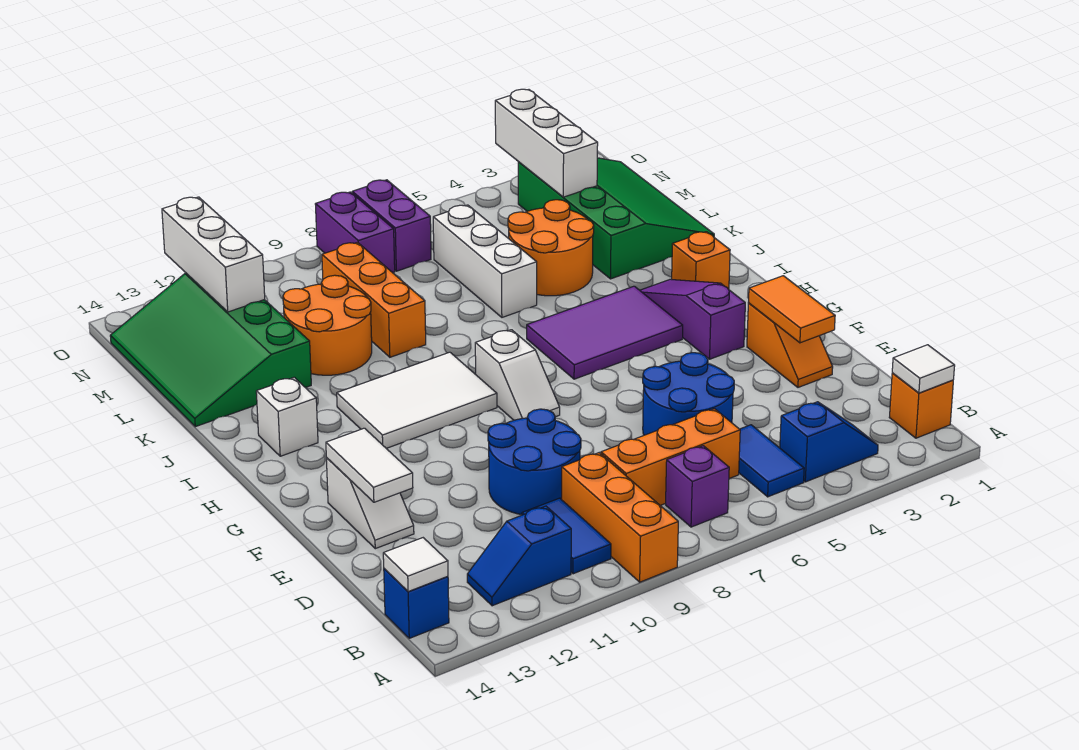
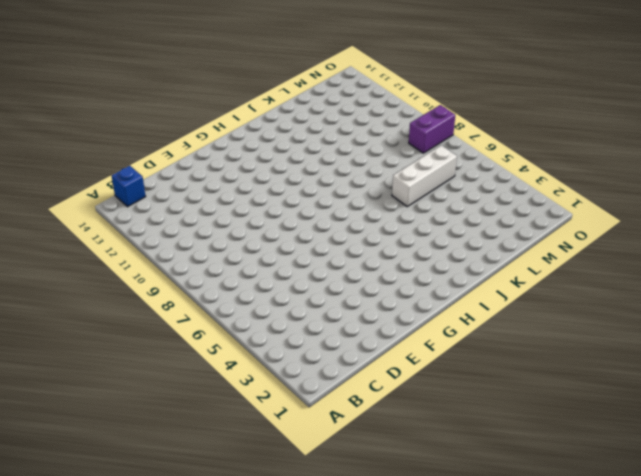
none -> orange brick A9:C9 level 1
none -> orange brick B1 level 1
none -> blue slope B3:B4 level 1 top 4
none -> blue tile B5:C5 level 1

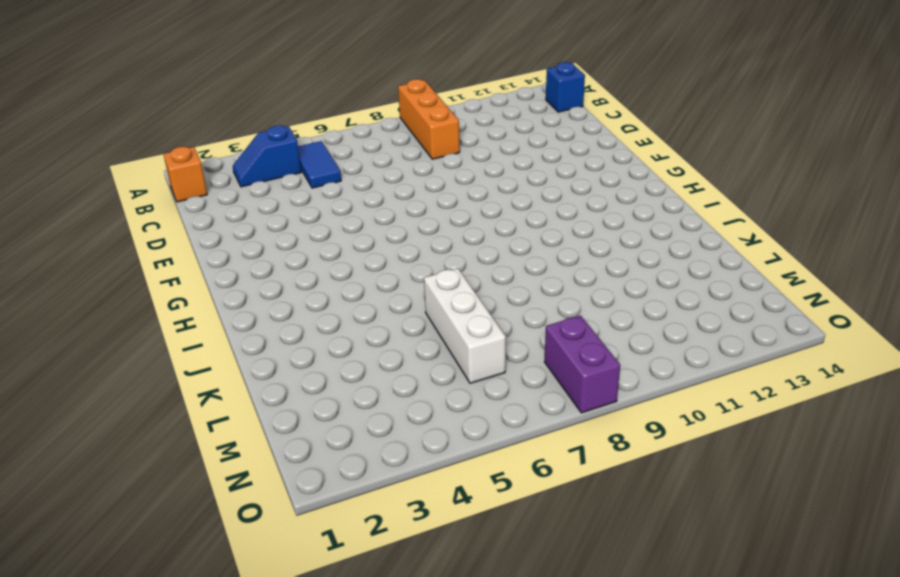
none -> purple brick B7 level 1
none -> blue tile B10:C10 level 1
none -> blue slope B11:B12 level 1 top 11
none -> orange brick C6:C8 level 1

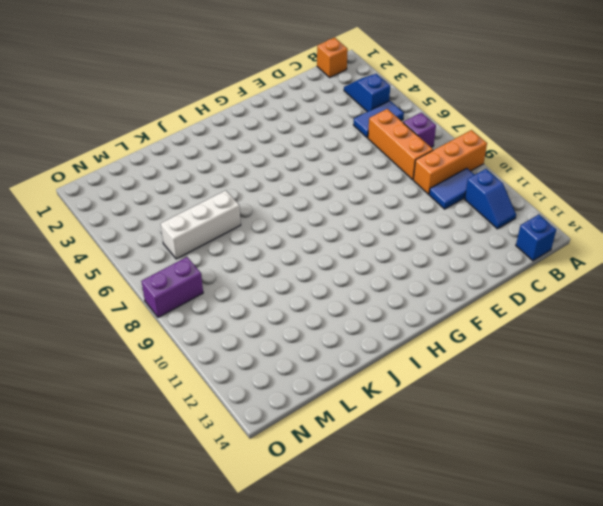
none -> blue round brick D5:E6 level 1
none -> blue round brick D9:E10 level 1
none -> orange slope E2:F2 level 1 top F
none -> white slope E13:F13 level 1 top F

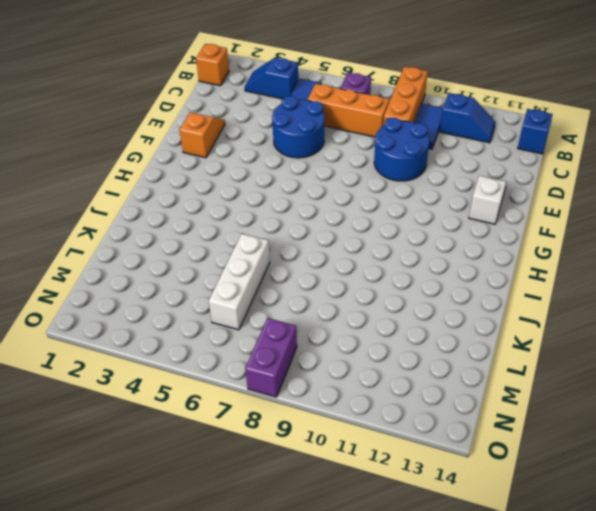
none -> purple slope G3:I3 level 1 top G
none -> white slope G8:H8 level 1 top H
none -> purple tile H4:I6 level 1
none -> white tile H9:I11 level 1

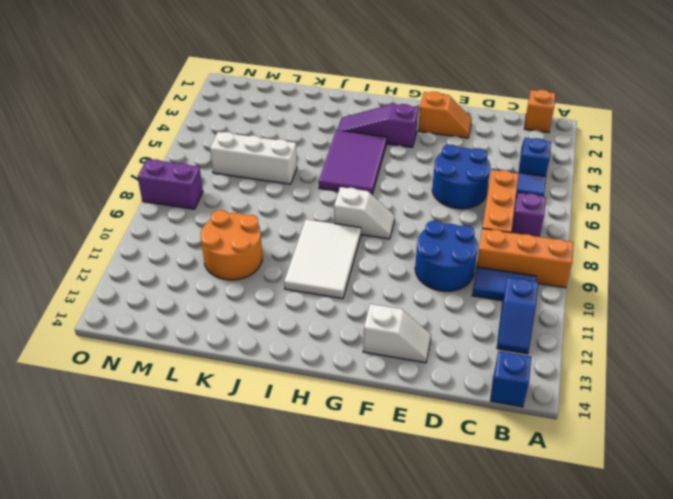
none -> orange brick I2 level 1
none -> white brick I13 level 1
none -> green slope K1:N3 level 1 top 3
none -> orange round brick K4:L5 level 1

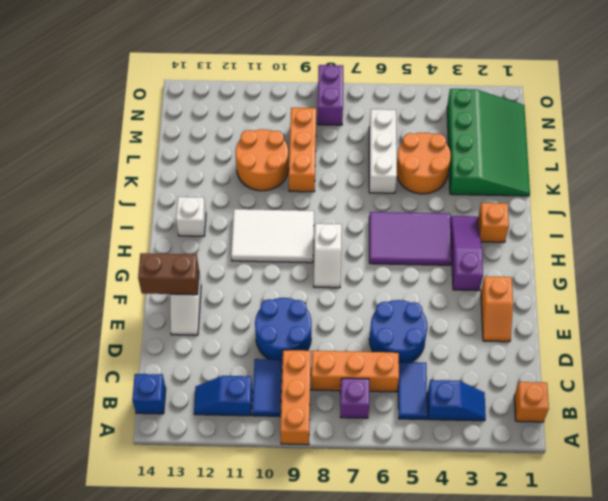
brown brick F13:F14 level 2 -> white tile E13:F13 level 2
none -> green slope K12:N14 level 1 top 12
none -> purple brick N7:O7 level 1
none -> white tile B1 level 2
none -> white tile B14 level 2

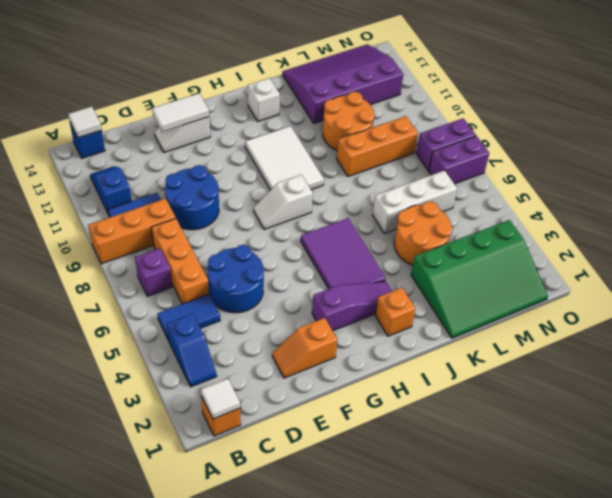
purple slope K12:N14 level 1 top 12 -> green slope K12:N14 level 1 top 12
none -> orange tile E2:F2 level 2
none -> white brick M3:O3 level 2
none -> white brick M12:O12 level 2

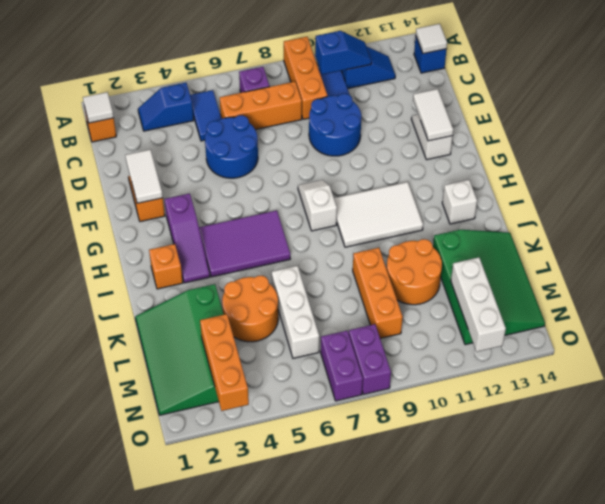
blue slope B10:B11 level 2 top 10 -> none
white tile E2:F2 level 2 -> orange tile E2:F2 level 2
orange brick M3:O3 level 2 -> white brick M3:O3 level 2

